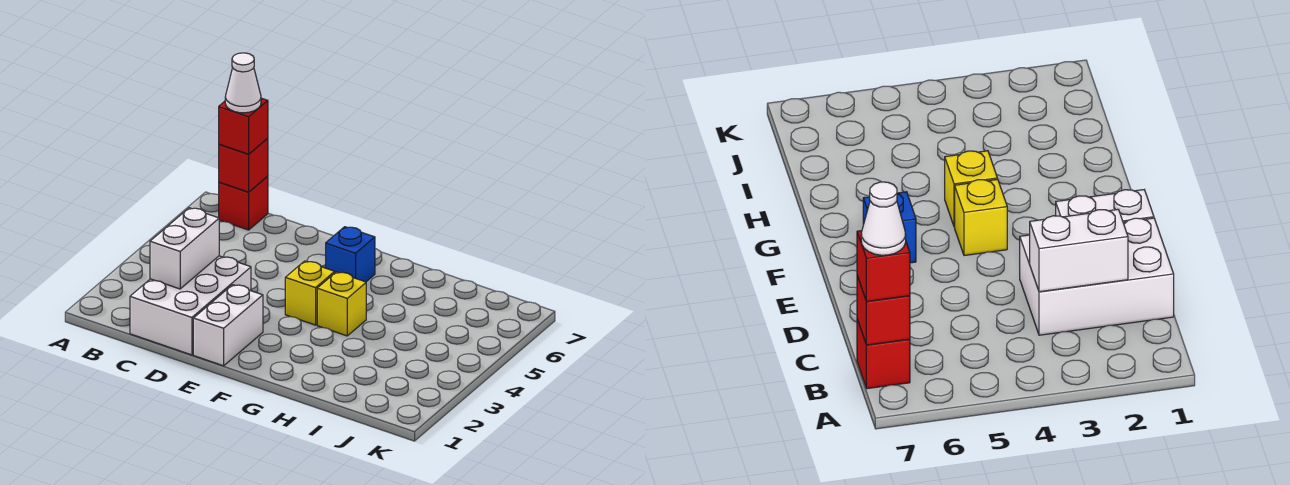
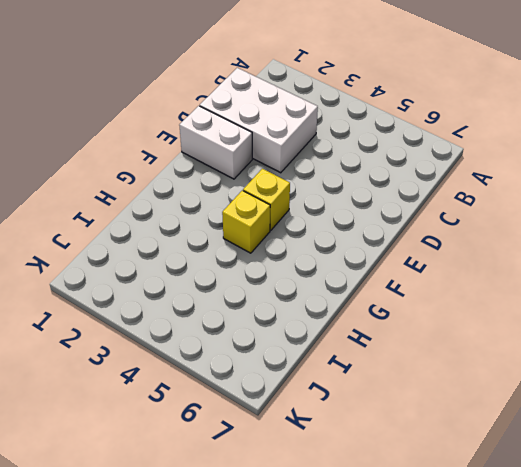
none -> red brick B7 level 1
none -> blue brick F6 level 1

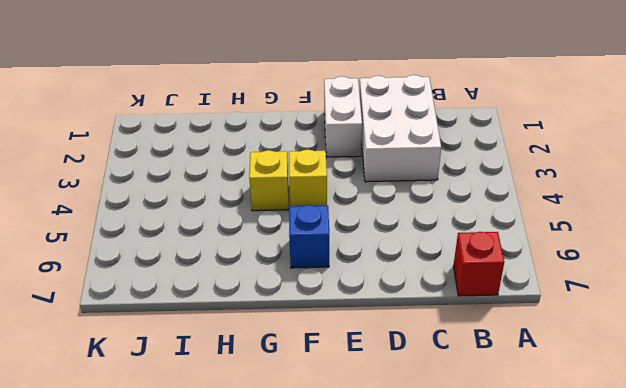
none -> red brick B7 level 2
none -> white brick C2:C3 level 2

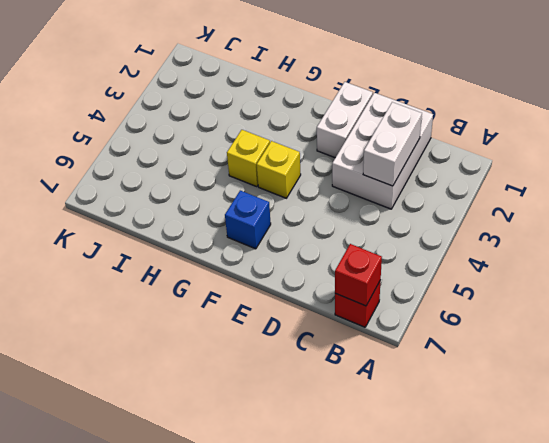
none -> red brick B7 level 3
none -> white cone B7 level 4

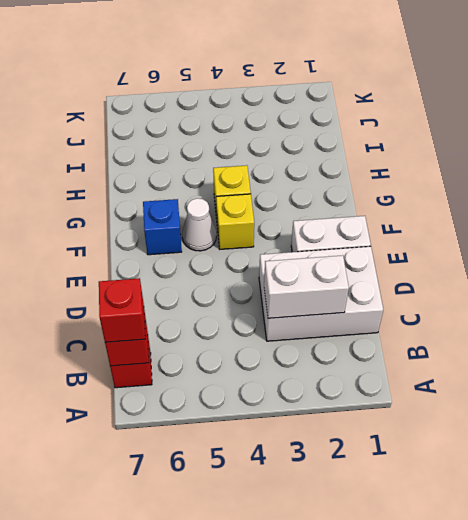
white cone F5 level 1 -> white cone B7 level 4

